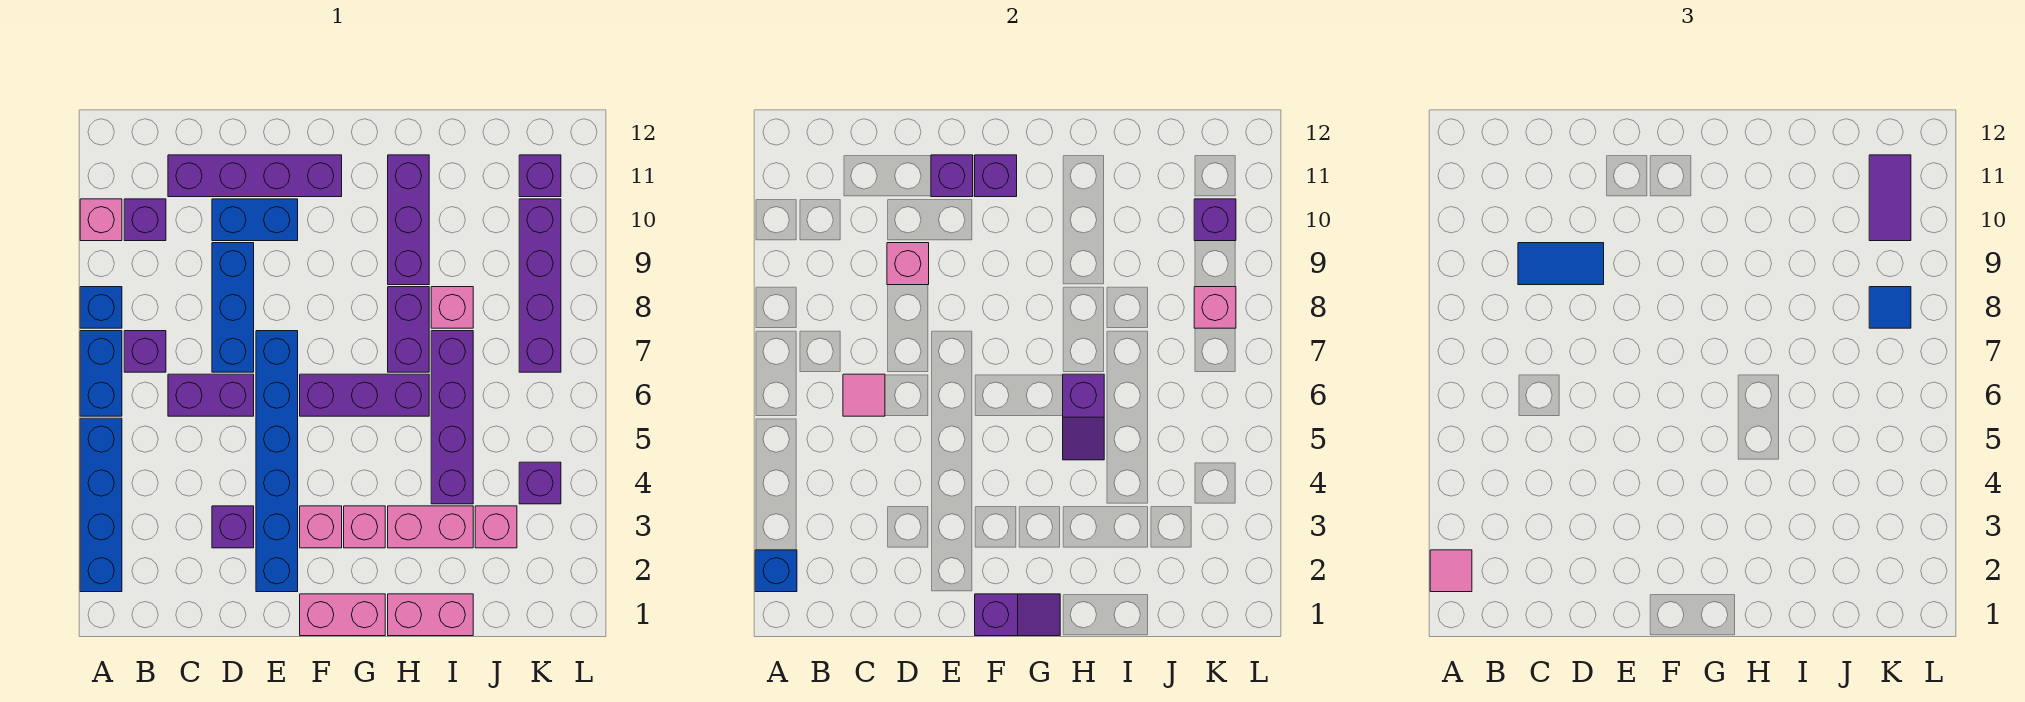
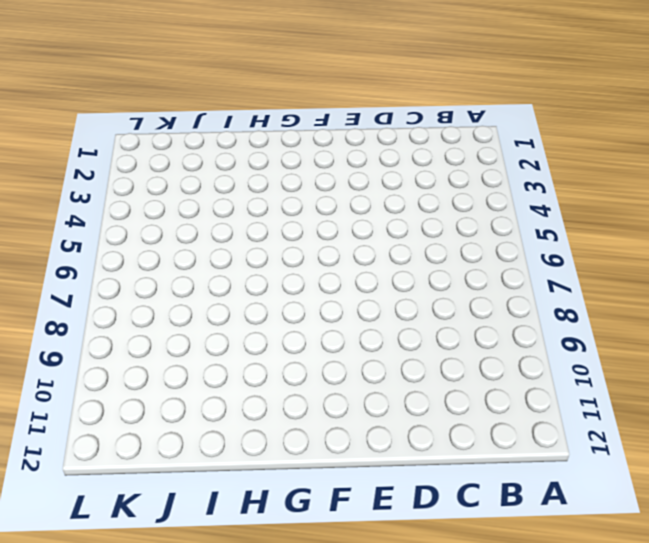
none -> blue brick A2:A5 level 1
none -> blue brick A6:A7 level 1
none -> blue brick A8 level 1
none -> pink brick A10 level 1

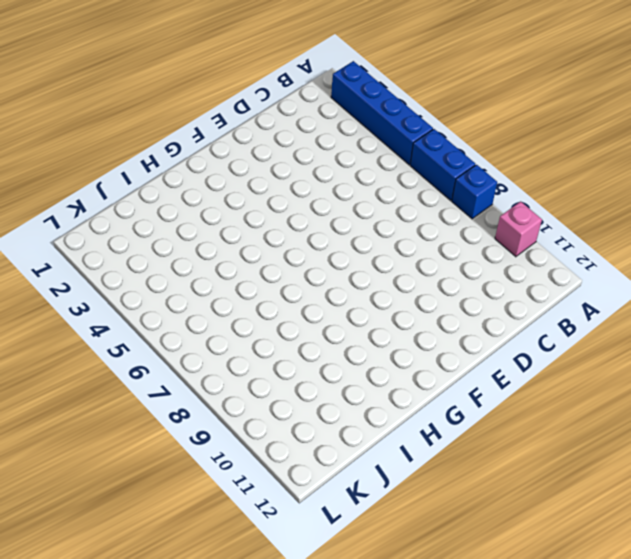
none -> purple brick B7 level 1
none -> purple brick B10 level 1
none -> purple brick C6:D6 level 1
none -> purple brick C11:F11 level 1

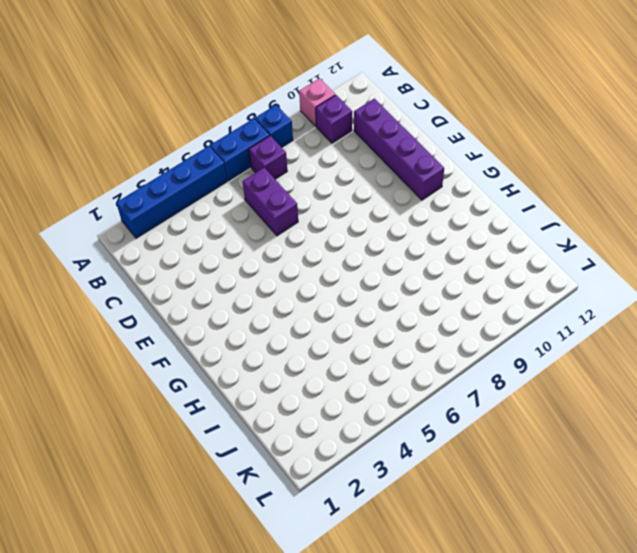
none -> purple brick D3 level 1
none -> blue brick D7:D9 level 1
none -> blue brick D10:E10 level 1
none -> blue brick E2:E7 level 1

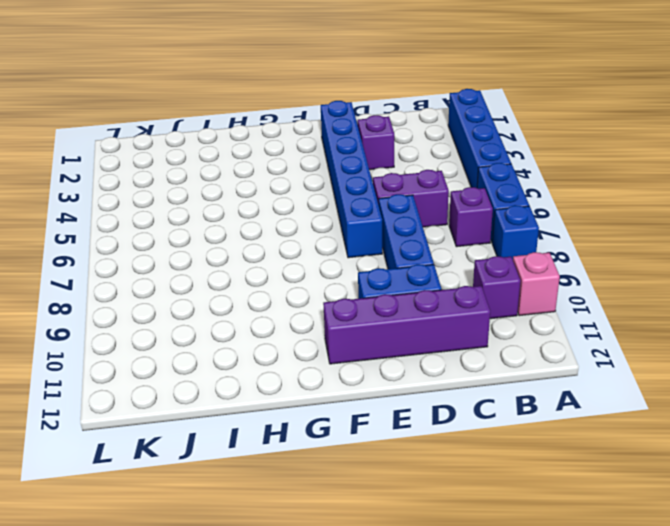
none -> pink brick F1:G1 level 1
none -> pink brick F3 level 1
none -> purple brick F6:H6 level 1
none -> pink brick G3 level 1

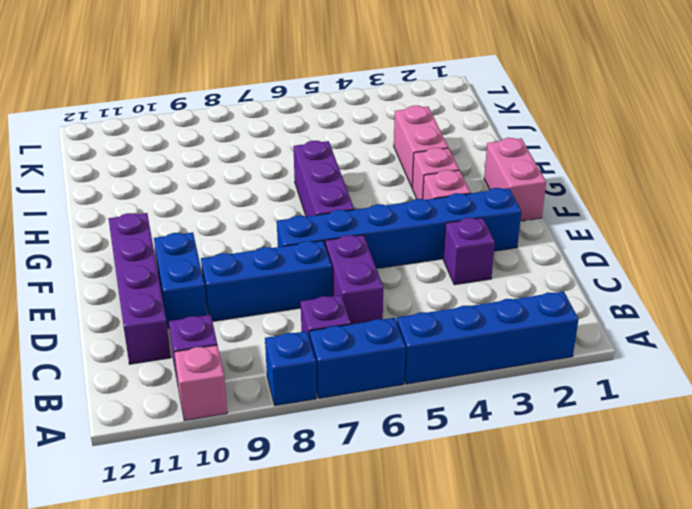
none -> pink brick H1:I1 level 1
none -> purple brick H7:H8 level 1
none -> purple brick H9:H11 level 1
none -> purple brick I4:I7 level 1

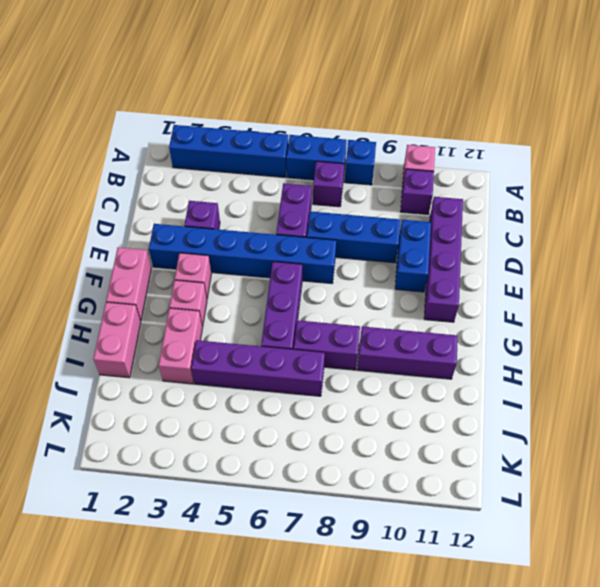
none -> pink brick I8 level 1
none -> pink brick J3 level 1
none -> purple brick K4 level 1
none -> purple brick K7:K10 level 1

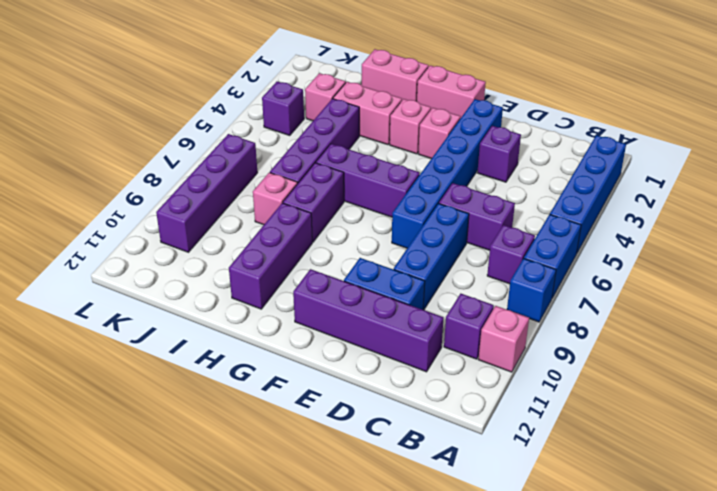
none -> purple brick K11 level 1
none -> blue brick A2 level 2
none -> pink tile C6 level 2
none -> pink brick D9 level 2

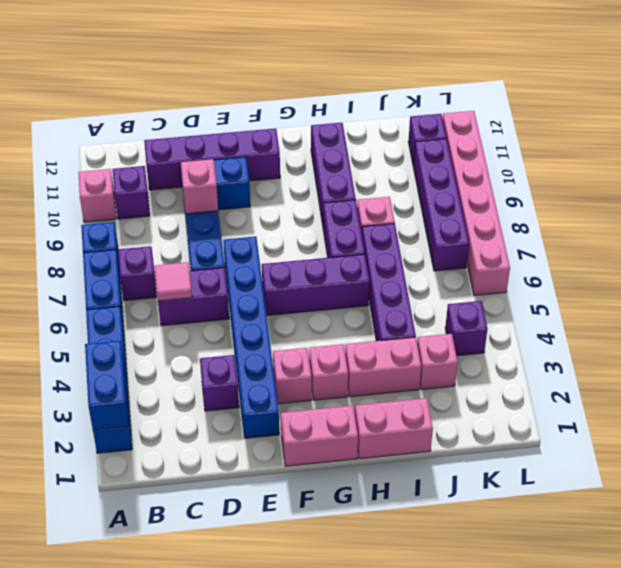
blue brick A2:A3 level 2 -> blue brick A2 level 2
pink brick L6:L11 level 1 -> none
none -> purple brick E11 level 2
none -> purple slope F1:G1 level 2 top F
none -> purple brick F11 level 2
none -> purple slope H5:H6 level 2 top 6

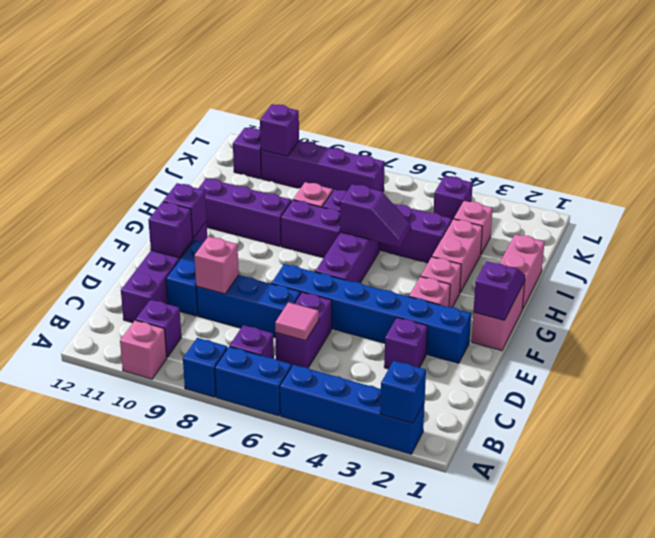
none -> pink brick K8 level 2
none -> pink tile A2 level 3
none -> blue tile C9:D9 level 3
none -> blue tile K8 level 3

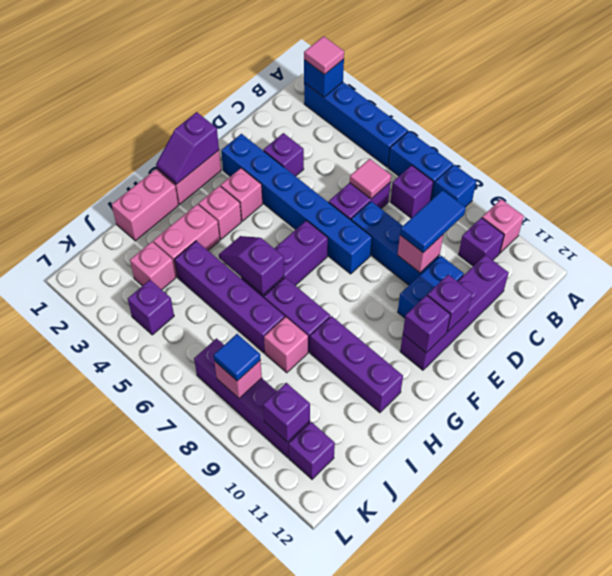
none -> purple tile K10:K11 level 3

